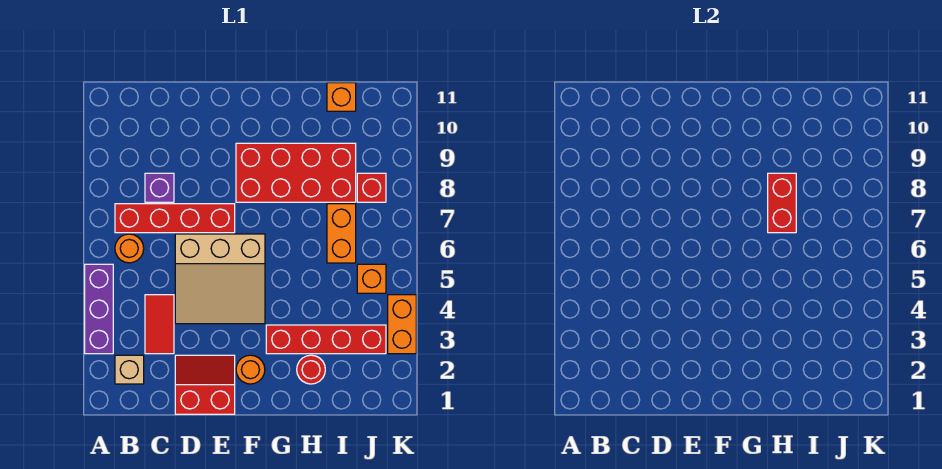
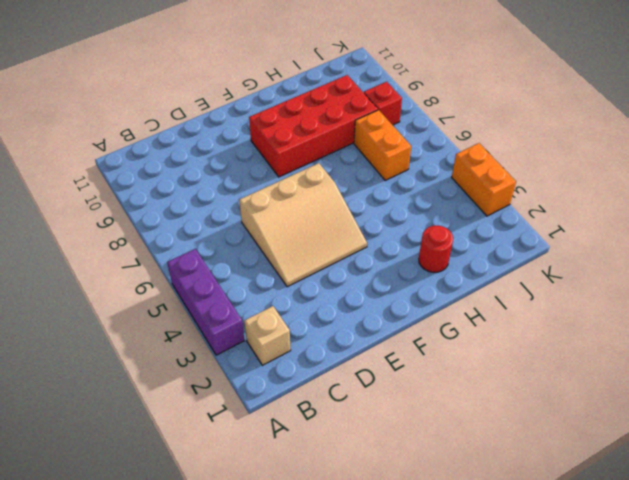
none -> orange round brick B6 level 1
none -> red brick B7:E7 level 1
none -> red tile C3:C4 level 1

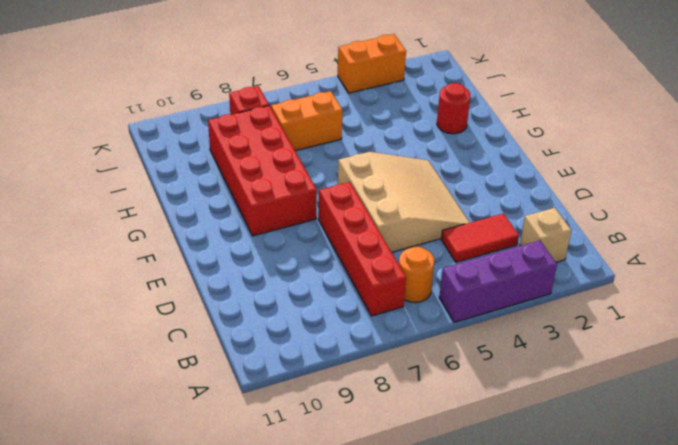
none -> purple brick C8 level 1
none -> red slope D1:E2 level 1 top 1
none -> orange round brick F2 level 1

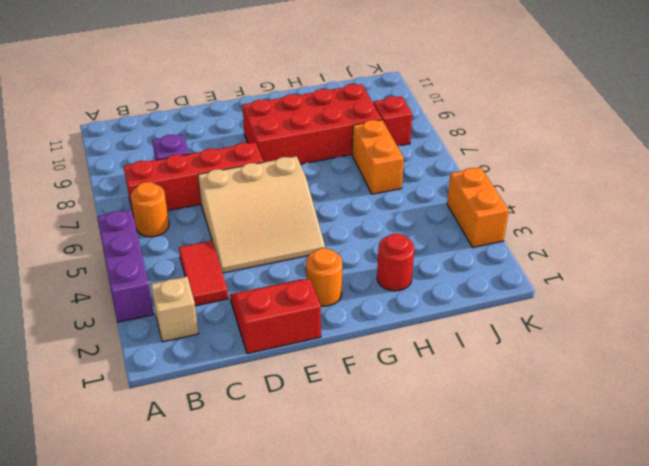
none -> red brick G3:J3 level 1
none -> orange brick I11 level 1
none -> orange brick J5 level 1

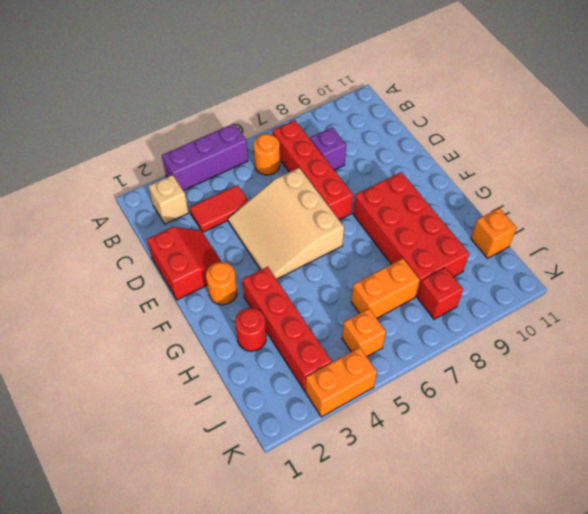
none -> red brick H7:H8 level 2

